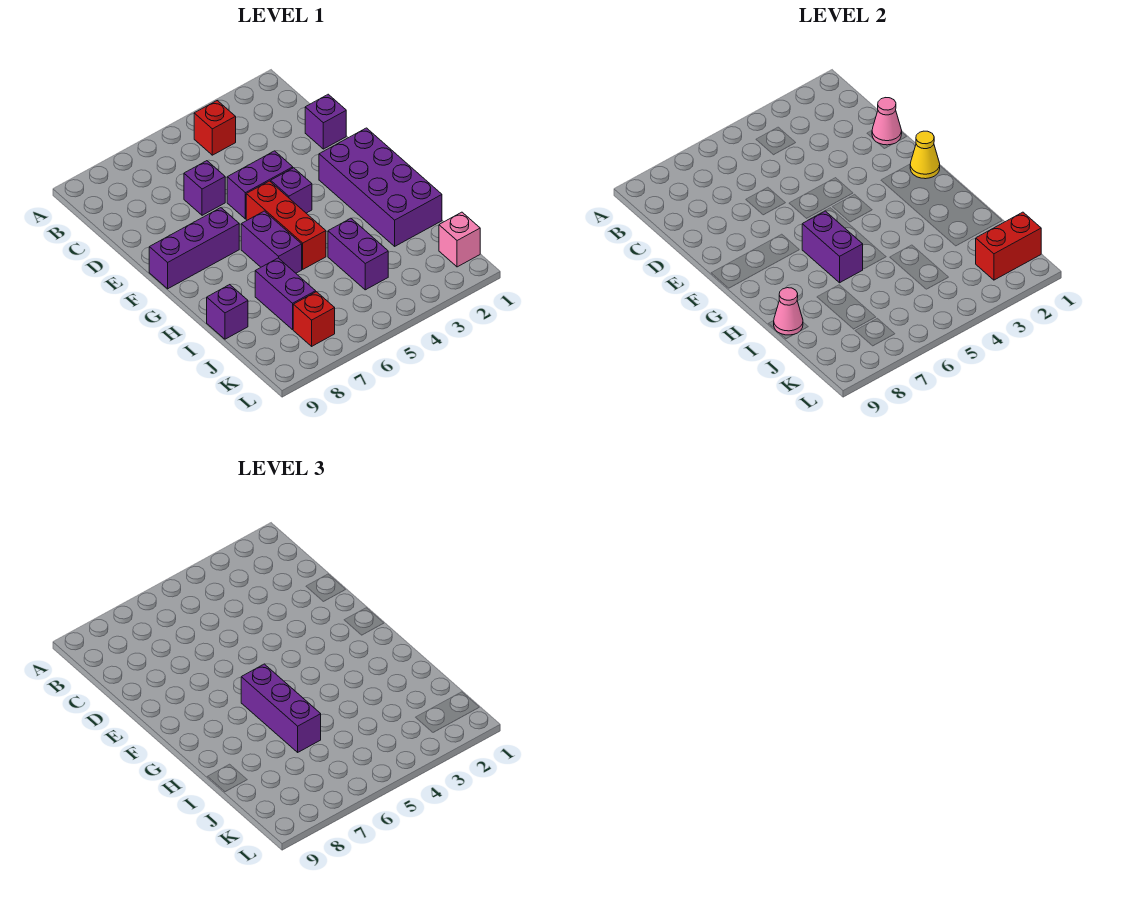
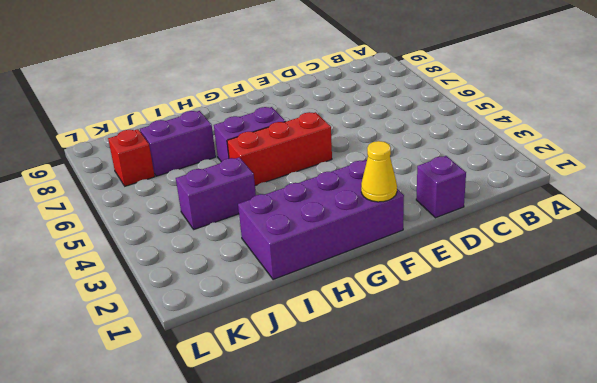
none -> red brick B4 level 1
none -> purple brick D6 level 1
none -> purple brick E4:E5 level 1

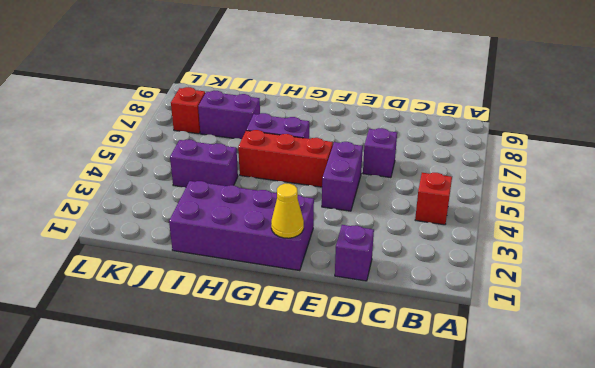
none -> purple brick F4 level 1
none -> purple brick F7:F9 level 1
none -> purple brick I9 level 1

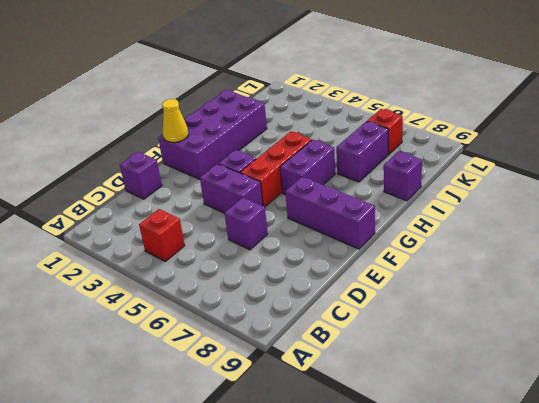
none -> purple brick I4:J4 level 1
none -> pink brick K1 level 1
none -> pink cone D1 level 2

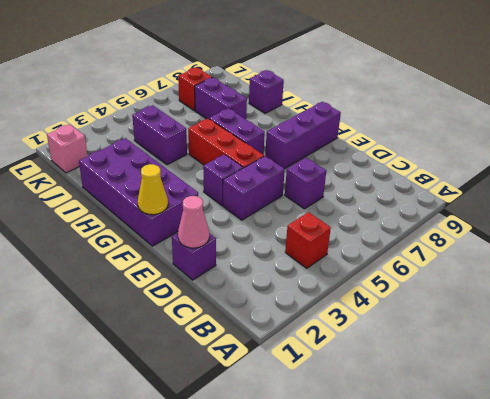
none -> purple brick G6:H6 level 2
none -> pink cone I9 level 2
none -> red brick K1:K2 level 2

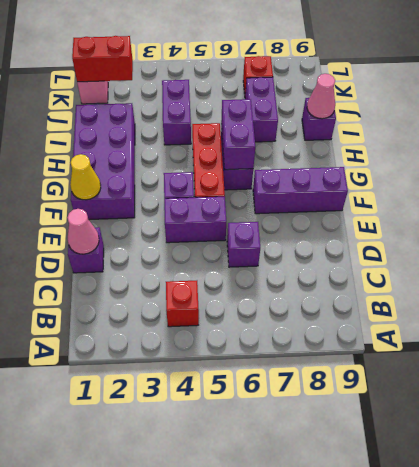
none -> purple brick G6:I6 level 3

